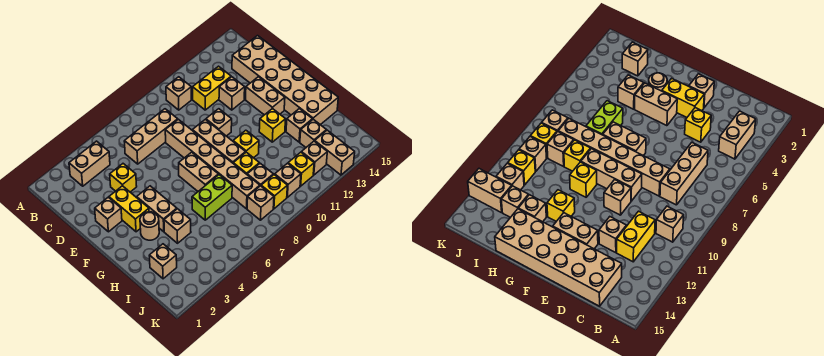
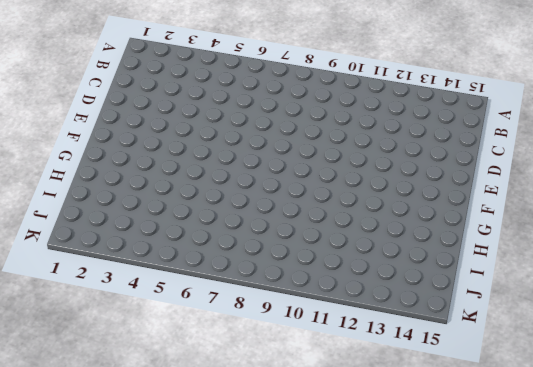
none -> tan brick B3:B4 level 1
none -> tan brick B10 level 1
none -> tan brick C6:C8 level 1
none -> yellow brick C11:C12 level 1

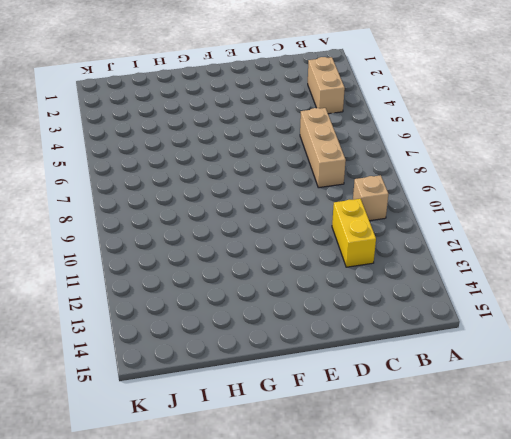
none -> tan brick C14:H15 level 1
none -> yellow brick D4 level 1
none -> tan brick D8:I8 level 1
none -> tan brick D12 level 1

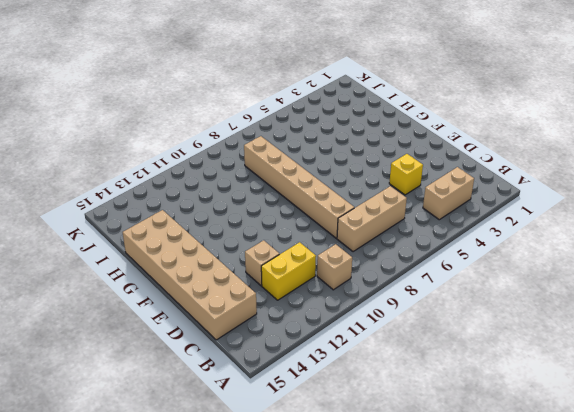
none -> tan brick E2 level 1
none -> yellow brick E3:F3 level 1
none -> tan brick E9:G9 level 1
none -> tan brick E10 level 1

